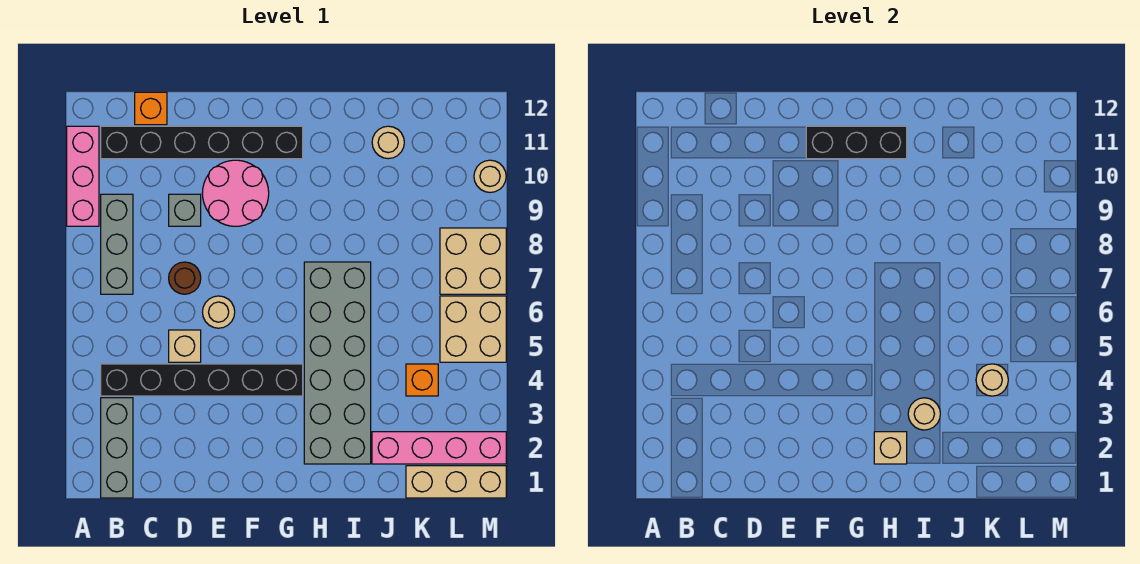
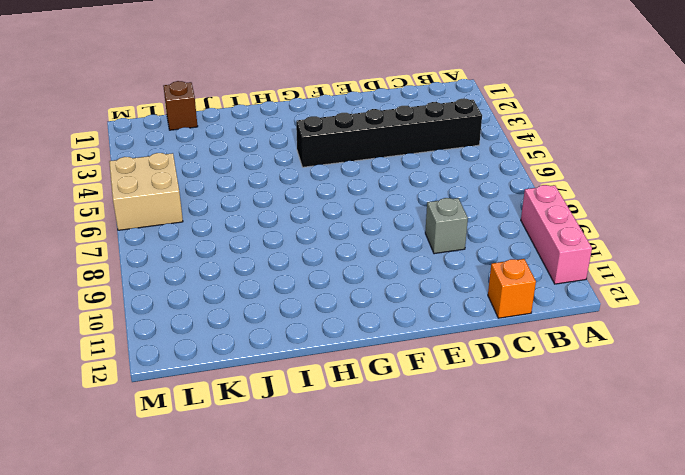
brown brick K1 level 1 -> tan brick K1:M1 level 1
none -> grey brick B1:B3 level 1
none -> grey brick B7:B9 level 1
none -> black brick B11:G11 level 1

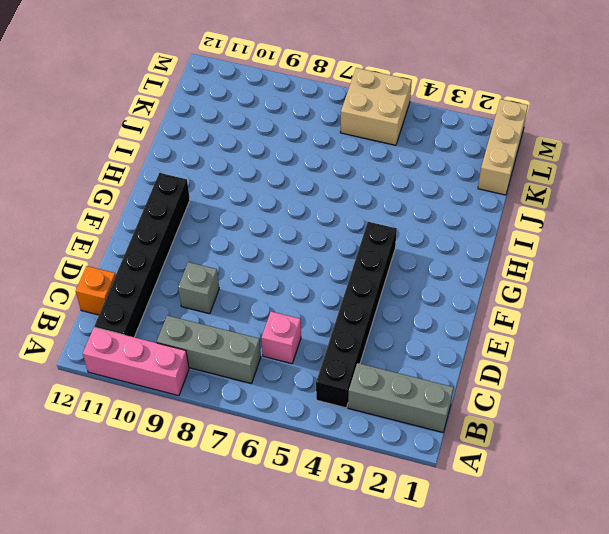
pink brick C6 level 1 -> none
none -> tan brick D5 level 1
none -> brown round brick D7 level 1
none -> tan round brick E6 level 1

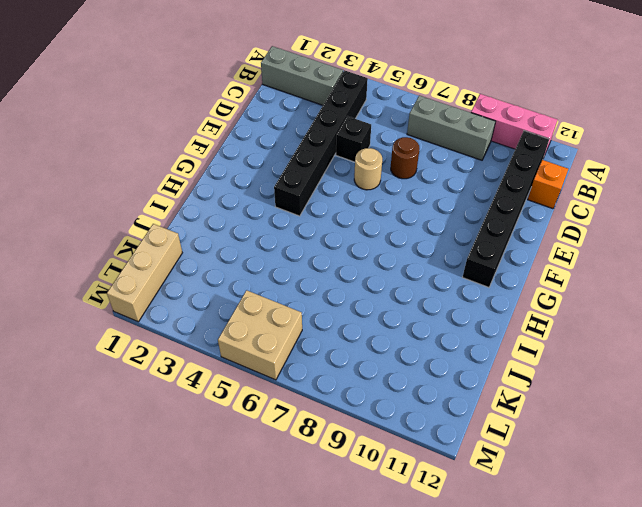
black brick D5 level 1 -> tan brick D5 level 1
none -> grey brick D9 level 1
none -> pink round brick E9:F10 level 1
none -> grey brick H2:I7 level 1

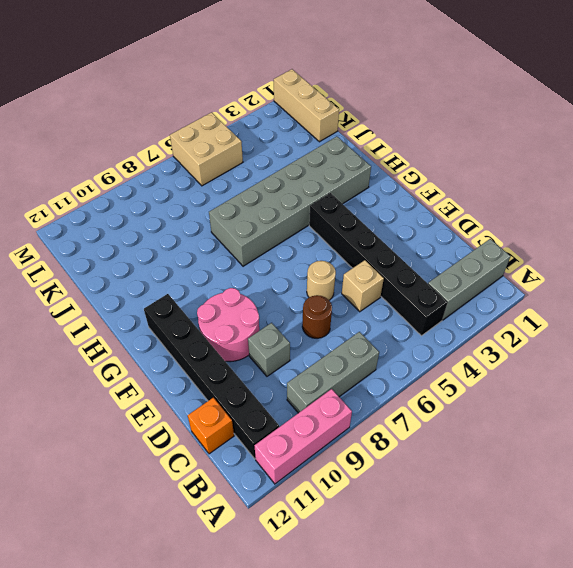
none -> pink brick J2:M2 level 1
none -> tan round brick J11 level 1
none -> orange brick K4 level 1

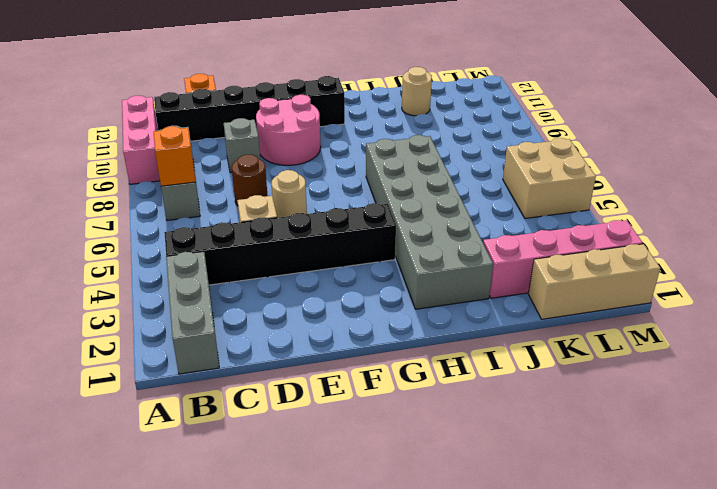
orange brick B7 level 2 -> orange brick K4 level 1
none -> tan brick L7:M8 level 1
none -> tan round brick M10 level 1
none -> black brick F11:H11 level 2

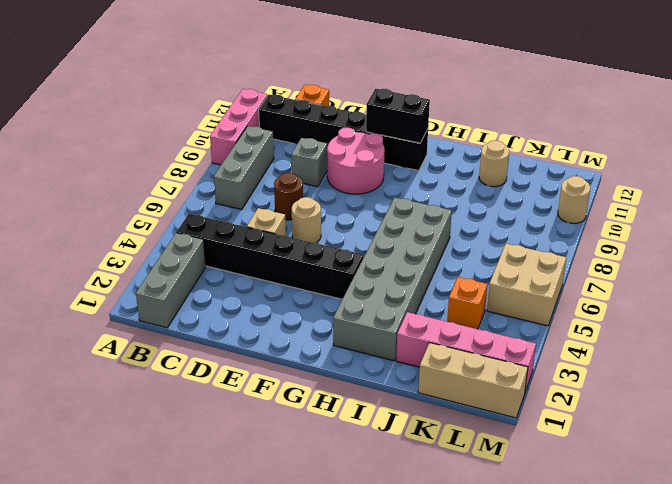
black brick F11:G11 level 2 -> black brick F11:H11 level 2
none -> tan brick L7:M8 level 1
none -> tan brick H2 level 2
none -> tan round brick I3 level 2

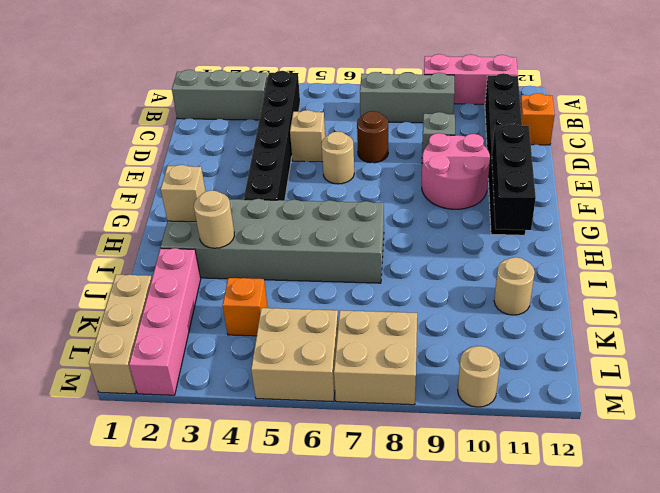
none -> tan round brick K4 level 2

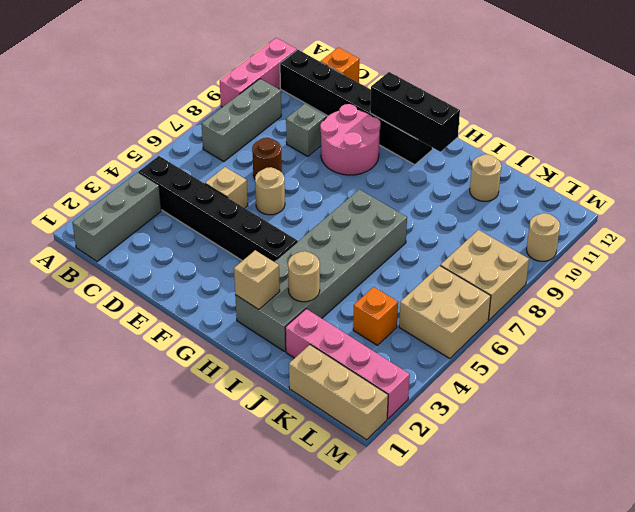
none -> tan round brick K4 level 2

